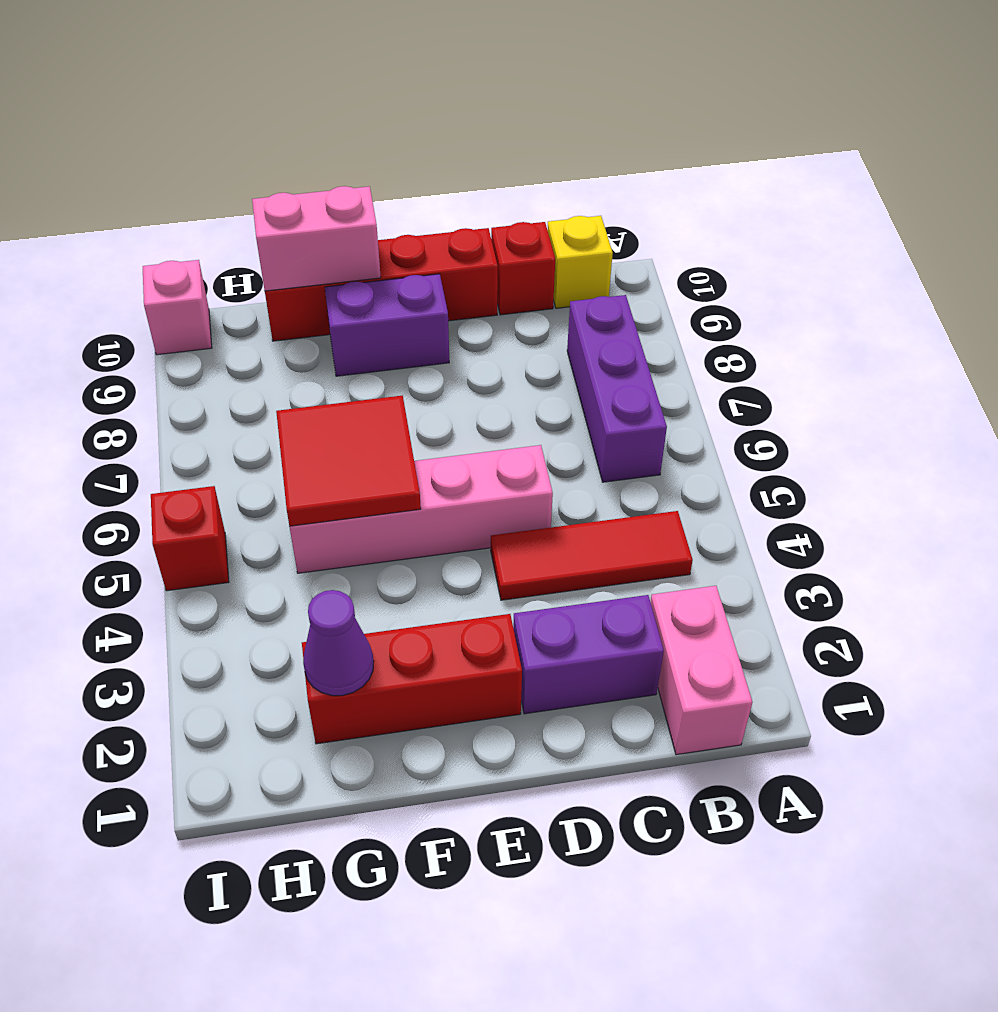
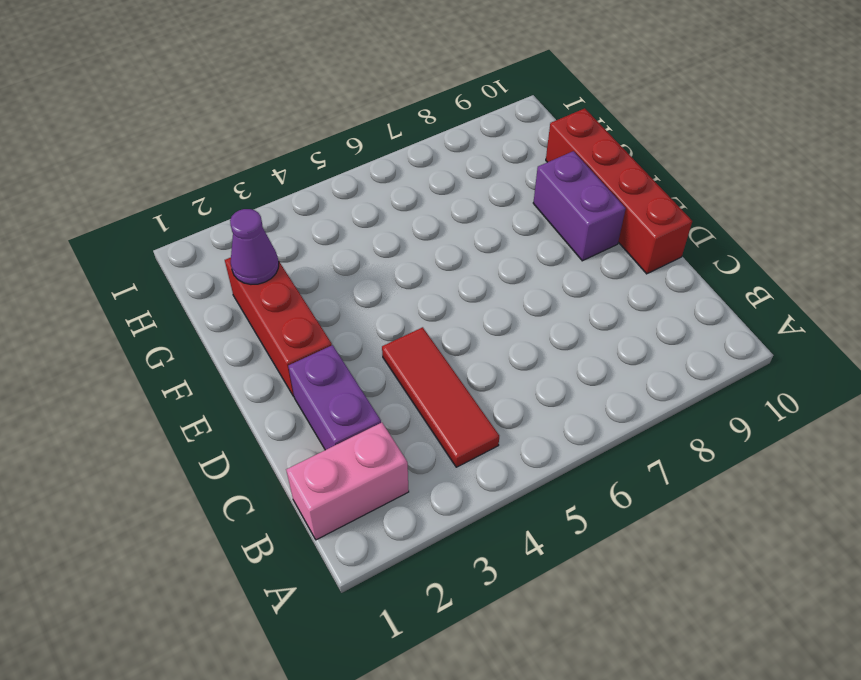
none -> purple brick B6:B8 level 1
none -> yellow brick B10 level 1
none -> red brick C10 level 1

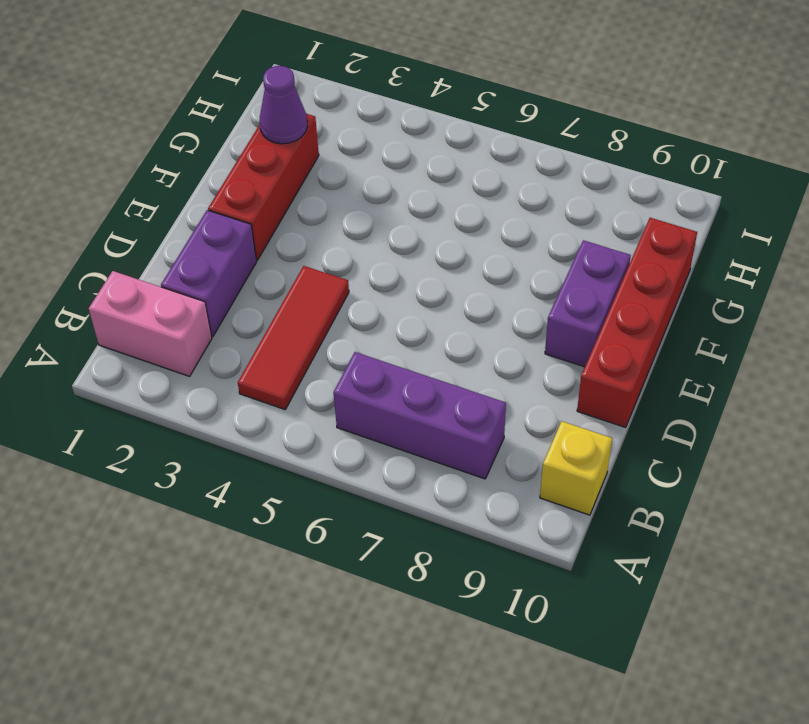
none -> red brick C10 level 1
none -> pink brick D5:G5 level 1
none -> red brick I5 level 1

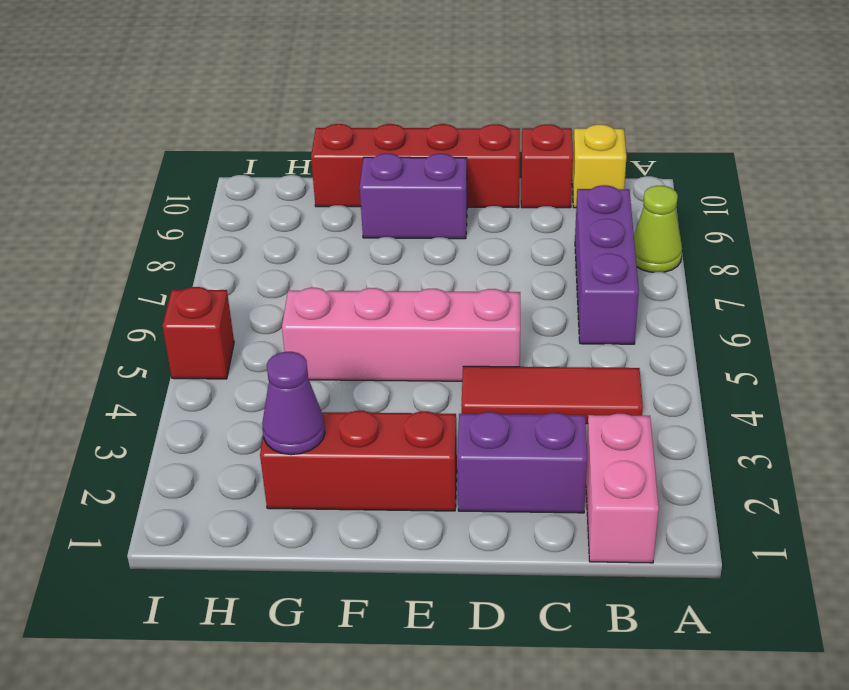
lime cone A8 level 1 -> none
none -> pink brick I10 level 1
none -> red tile F5:G6 level 2
none -> pink brick F10:G10 level 2

